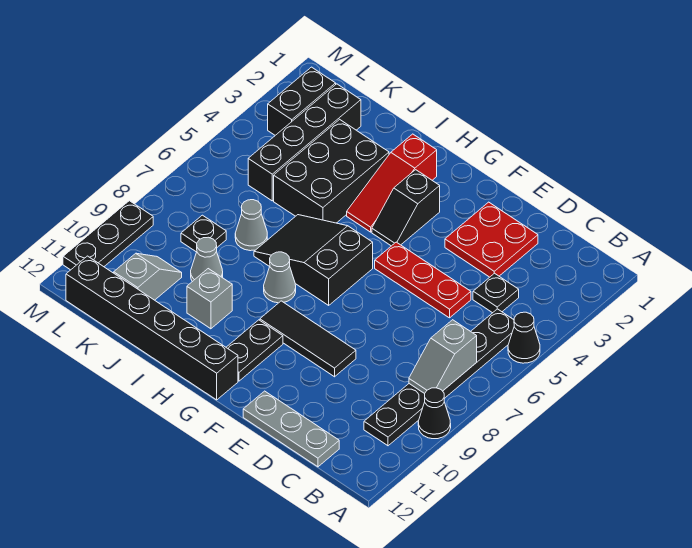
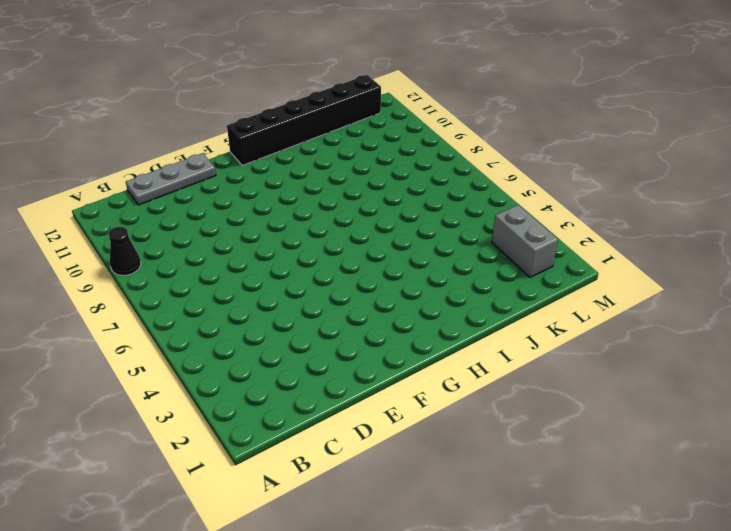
grey brick L2:L3 level 1 -> black brick L2:L3 level 1
none -> black cone A5 level 1
none -> black plate B5:B10 level 1
none -> black plate C4 level 1

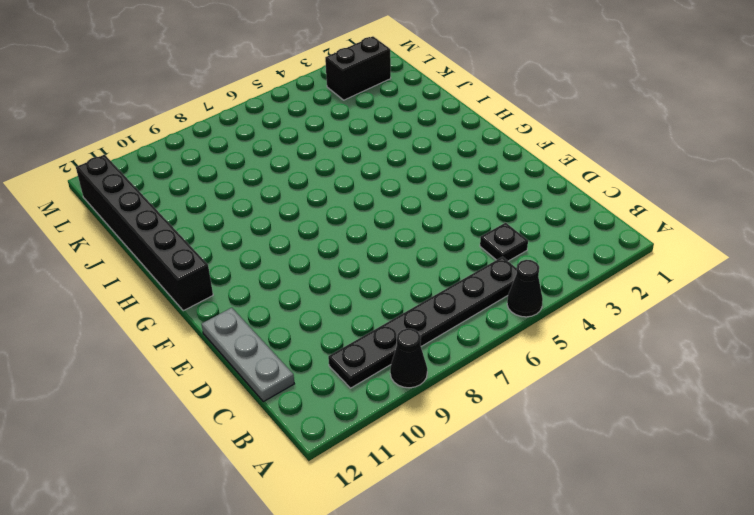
none -> red plate D2:E3 level 1
none -> red plate D5:F5 level 1
none -> black tile E9:G9 level 1

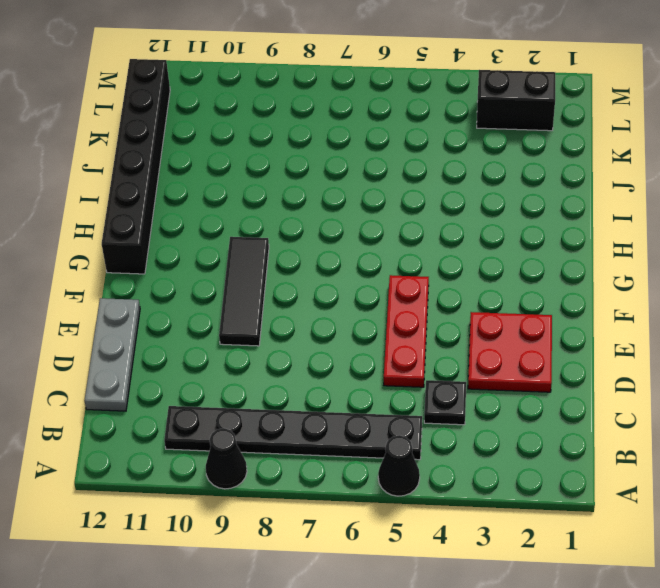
none -> black slope G3:G4 level 1 top 3
none -> black slope G6:I7 level 1 top G
none -> black plate G10:G11 level 1

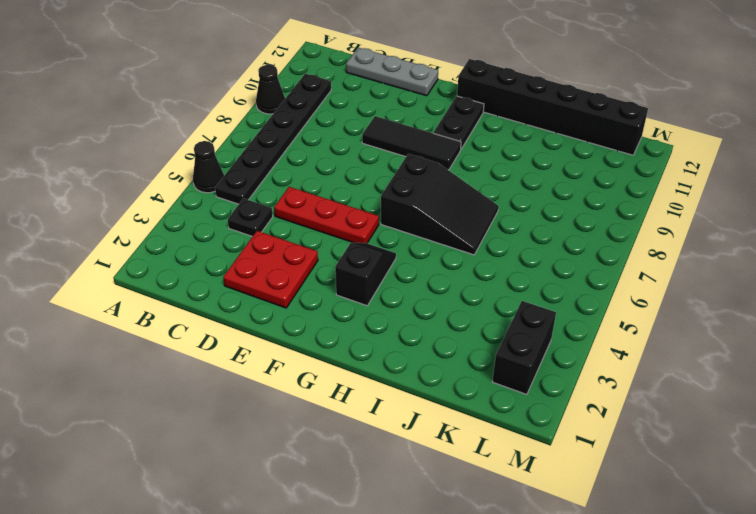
none -> red slope H2:H4 level 1 top 2
none -> grey cone H8 level 1
none -> black brick I3:J5 level 1

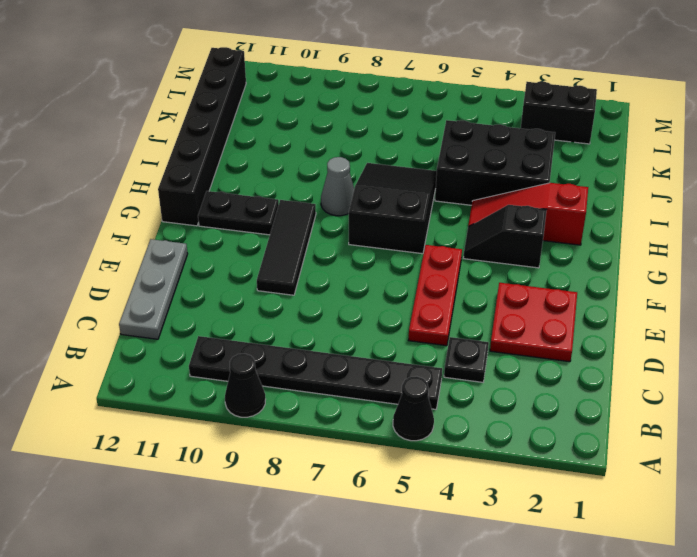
none -> grey brick I10 level 1
none -> grey cone J7 level 1
none -> grey cone J9 level 1

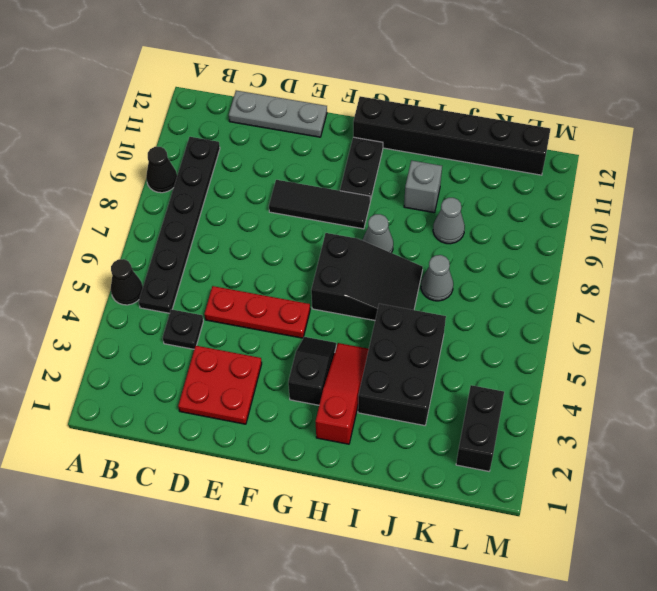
none -> black brick K2:K5 level 1
none -> black plate K8 level 1
none -> grey slope K10:K11 level 1 top 11

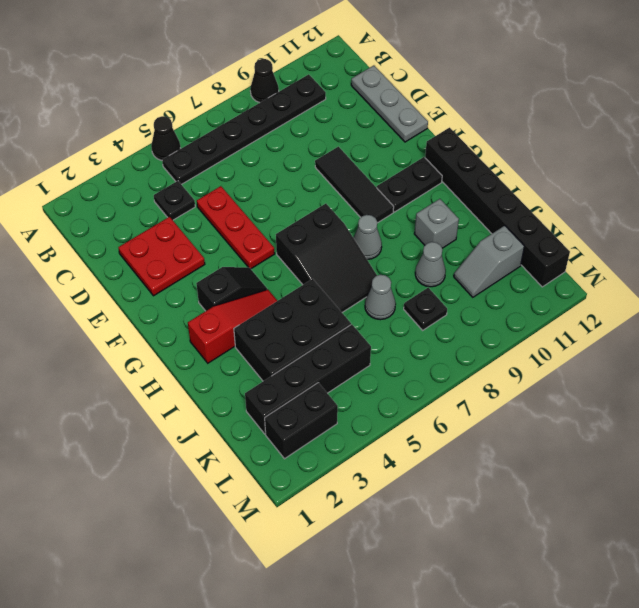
none -> black plate M9:M11 level 1
none -> grey slope B7:B8 level 2 top 7

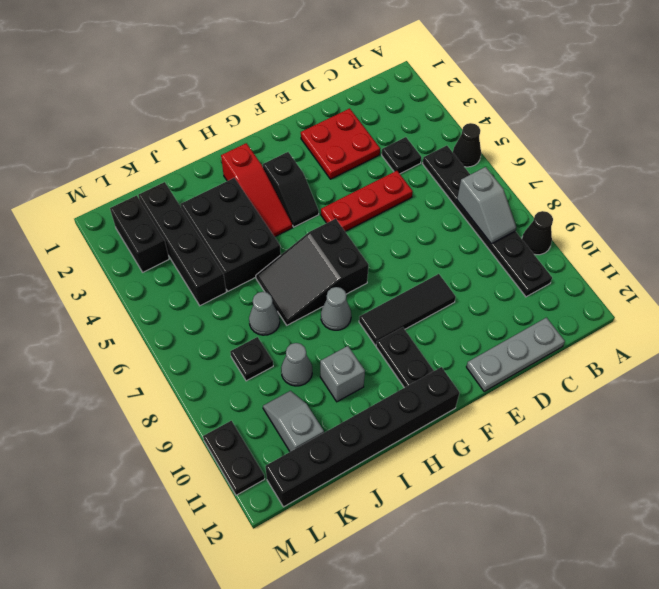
black plate M10:M11 level 1 -> black plate M9:M11 level 1

